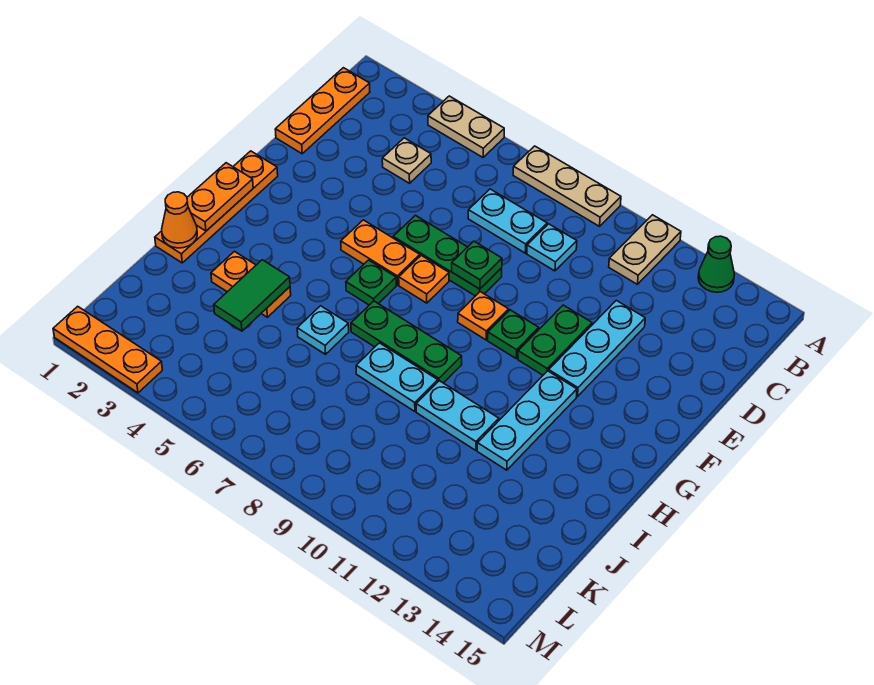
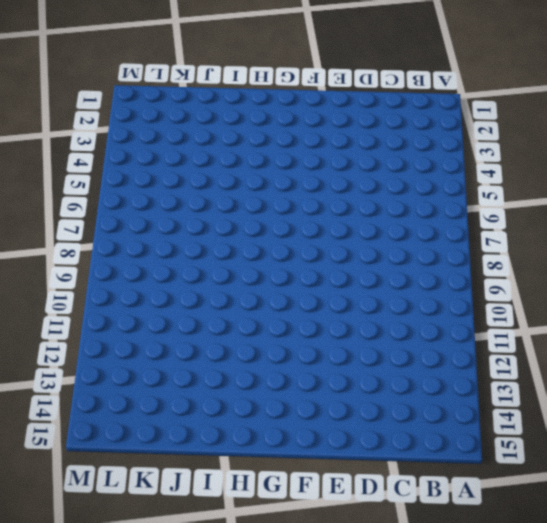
none -> tan plate A4:A5 level 1
none -> tan plate A7:A9 level 1
none -> tan plate A11:B11 level 1

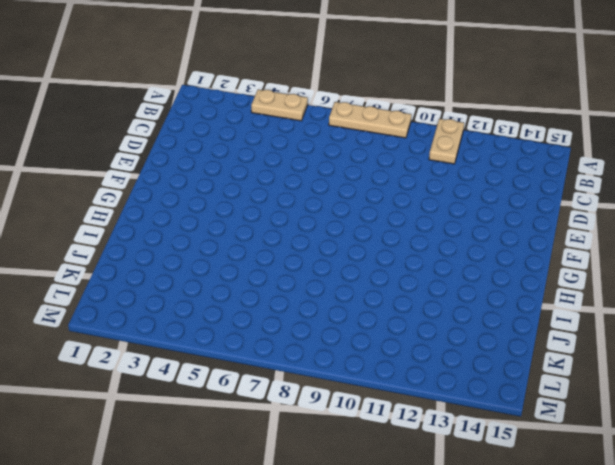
none -> green cone A13 level 1
none -> orange plate B1:D1 level 1
none -> tan plate C4 level 1

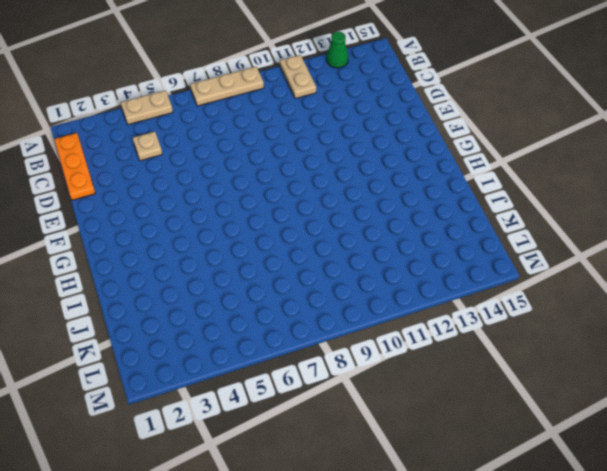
none -> cyan plate C7:C8 level 1
none -> cyan plate C9 level 1
none -> cyan plate D12:F12 level 1

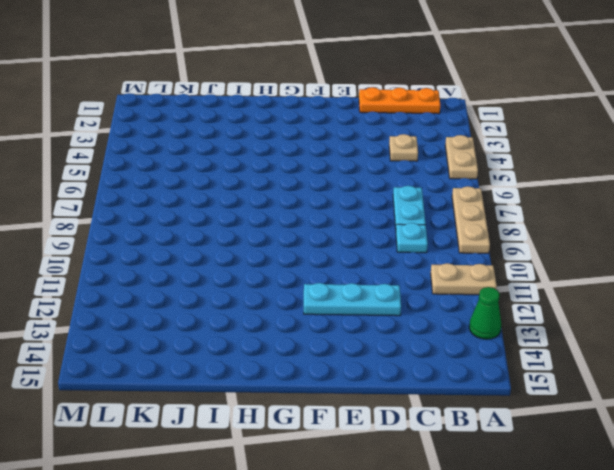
none -> green plate E6:E8 level 1
none -> green plate E11:F11 level 1
none -> orange plate F1:I1 level 1

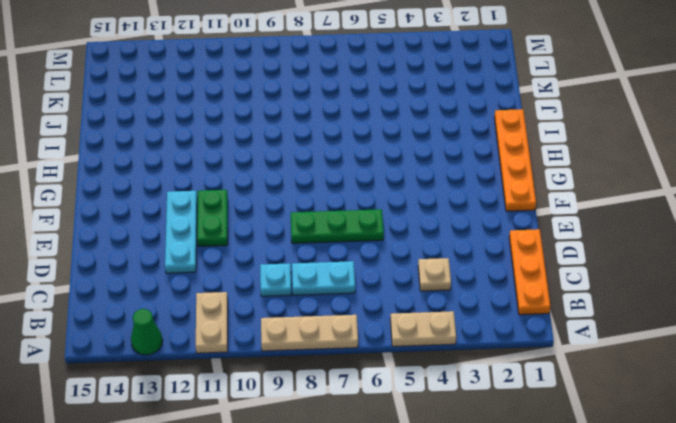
none -> orange plate F5:F6 level 1
none -> orange plate F7 level 1
none -> orange plate F9 level 1

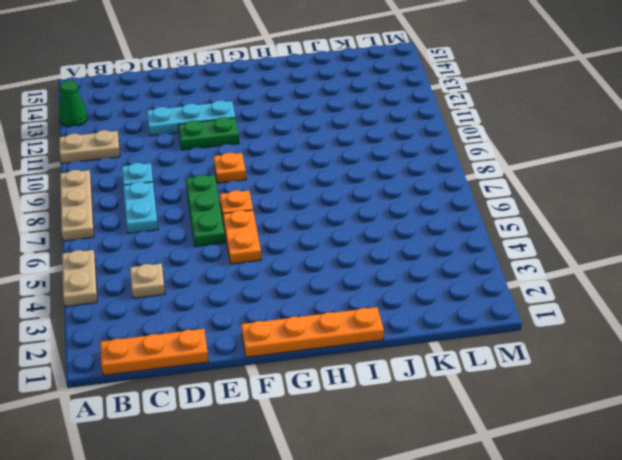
none -> green plate F10 level 1
none -> green plate G6 level 1
none -> cyan plate G12:I12 level 1

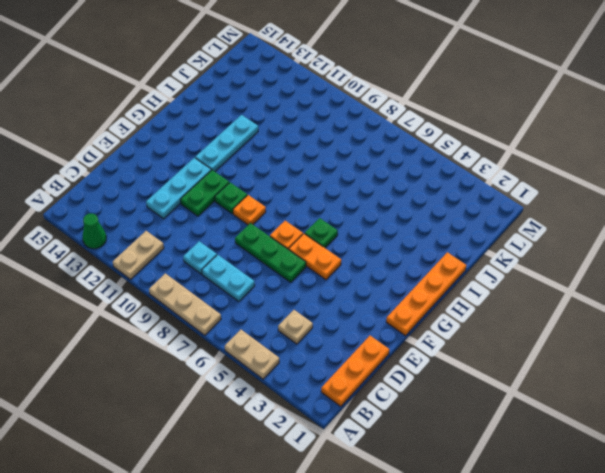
none -> green plate H7:H9 level 1
none -> orange plate I3:I4 level 1
none -> cyan plate I6 level 1

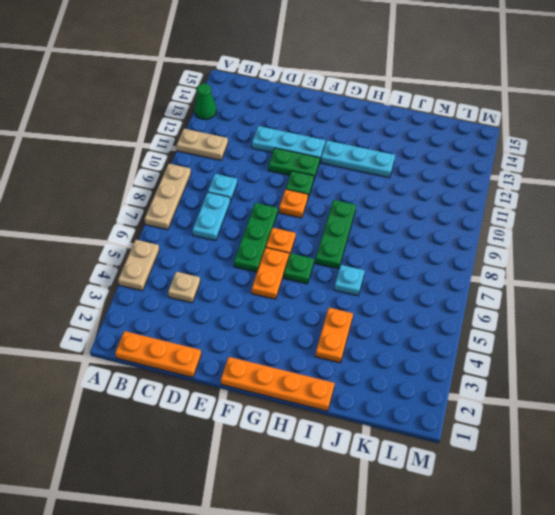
none -> cyan plate I8:I9 level 1
none -> cyan plate I10:I11 level 1
none -> orange plate M1:M3 level 1

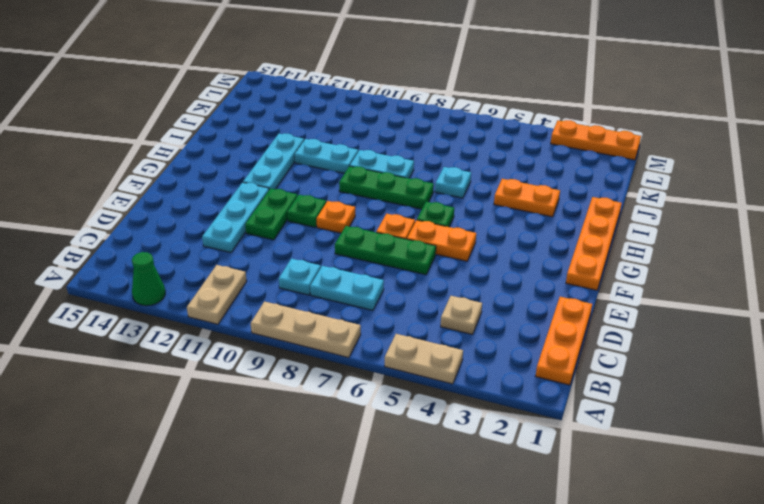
none -> green plate E8 level 2
none -> orange plate G1:H1 level 2
none -> orange cone I1 level 2

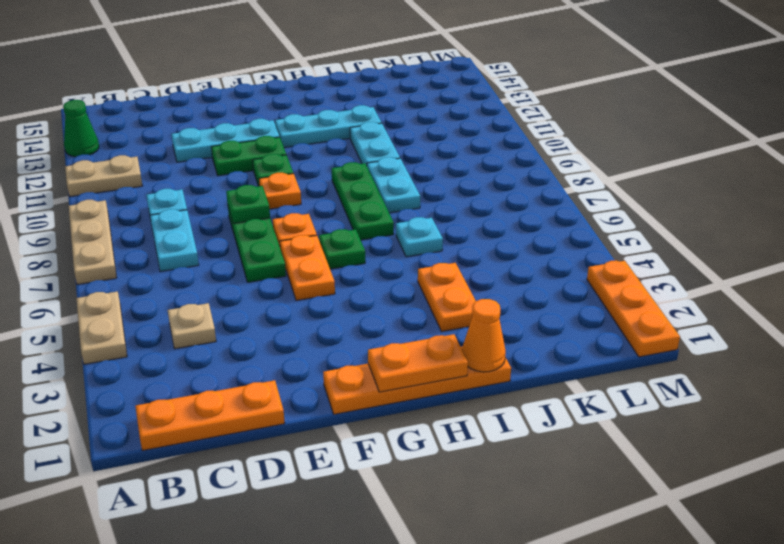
none -> green tile I4:J4 level 2

